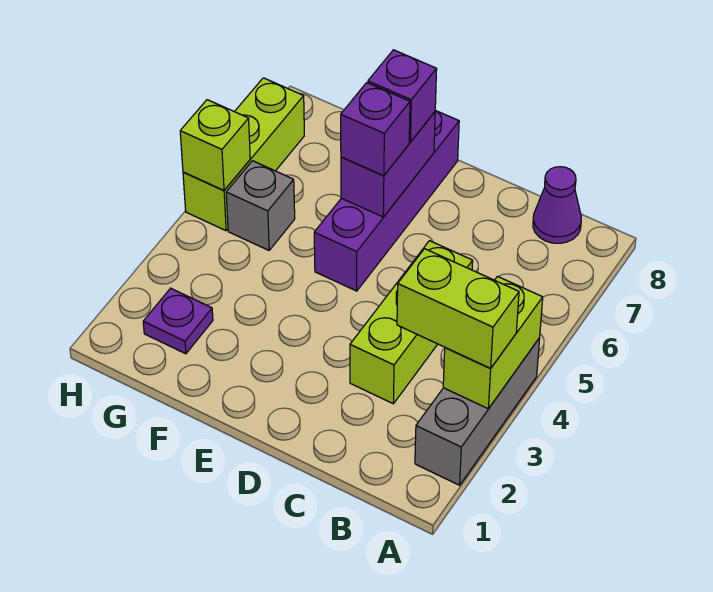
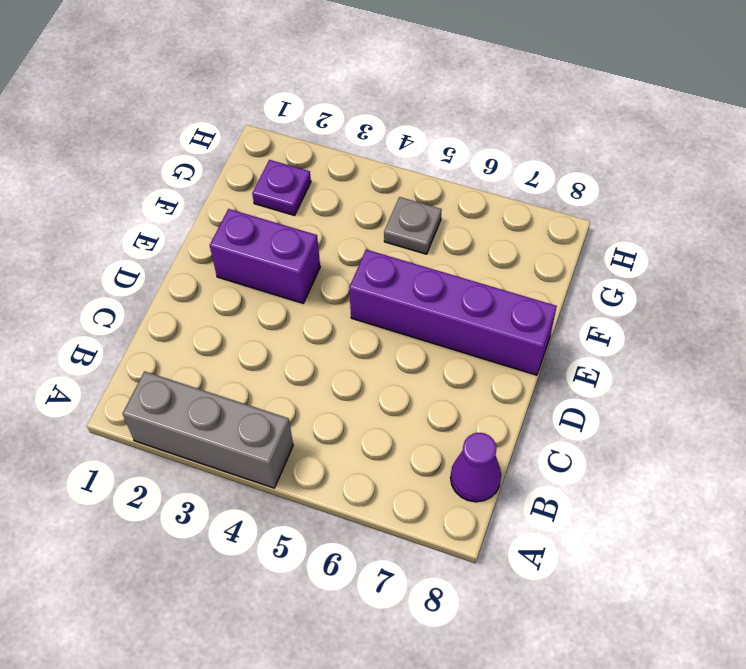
purple brick E2:E3 level 1 -> purple brick E6:E7 level 2
grey plate G5 level 1 -> grey brick G5 level 1
none -> lime brick C3:C5 level 1
none -> lime brick H5:H7 level 1
none -> lime brick A3:A4 level 2

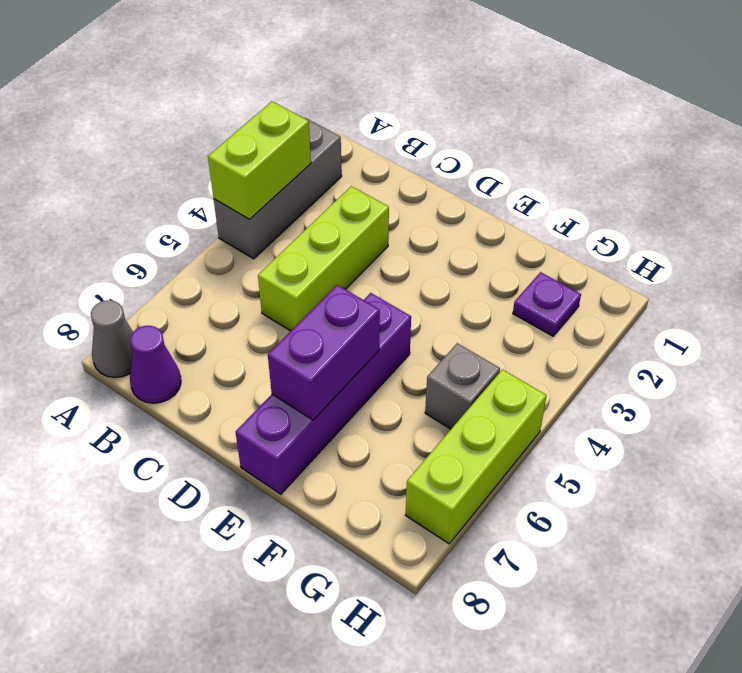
grey cone A8 level 1 -> none
none -> lime brick H5 level 2
none -> lime brick A3:B3 level 3
none -> purple brick E6 level 3

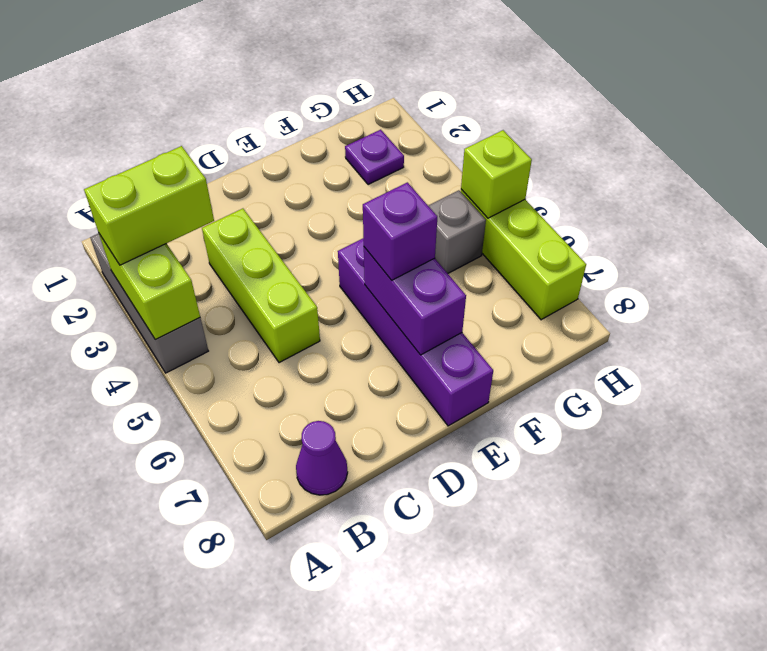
none -> purple brick E7 level 3

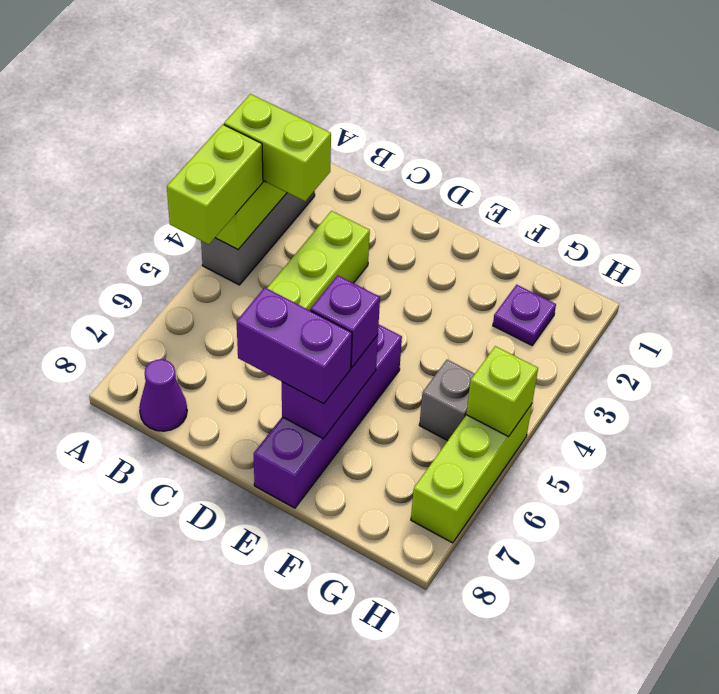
lime brick A4:A5 level 3 -> none
purple brick D7:E7 level 3 -> purple brick E7 level 3

